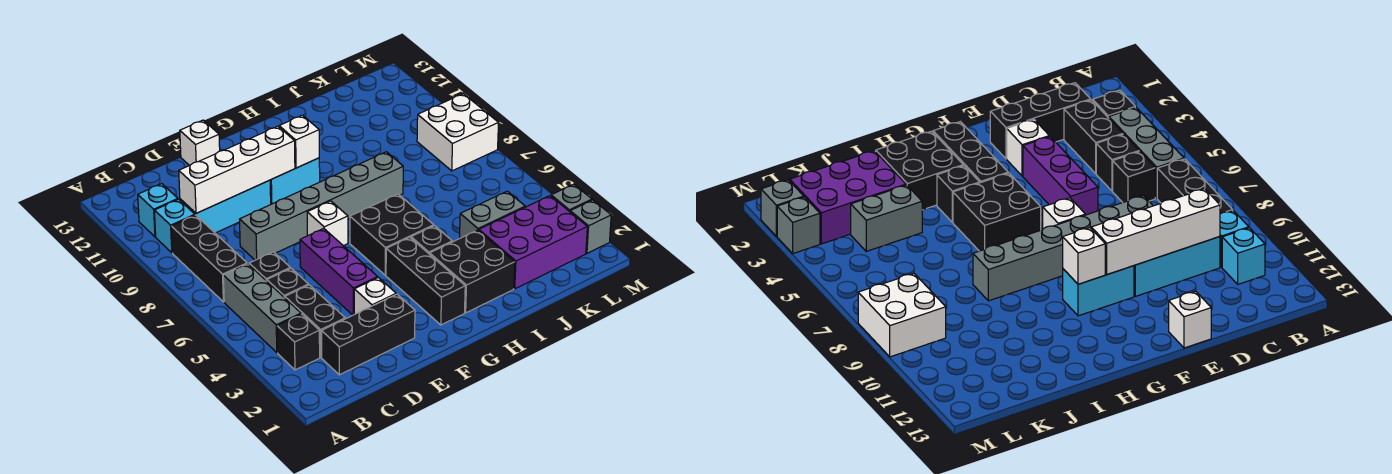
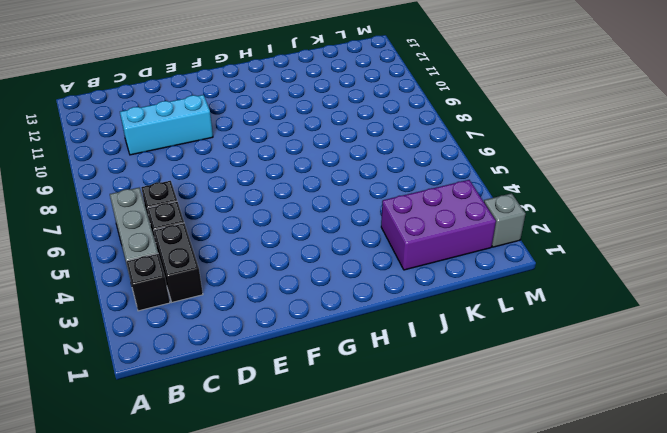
none -> black brick B7:B9 level 1
none -> cyan brick B10 level 1
none -> cyan brick B11 level 1

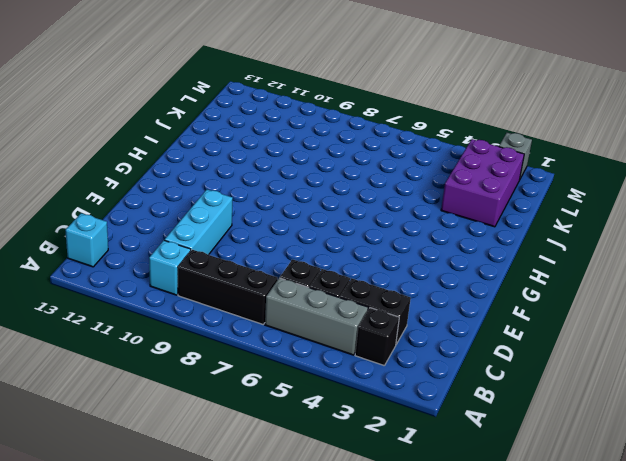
cyan brick B13 level 1 -> cyan brick B11 level 1
none -> black brick C2:E2 level 1
none -> grey brick D8:I8 level 1
none -> white brick E3 level 1

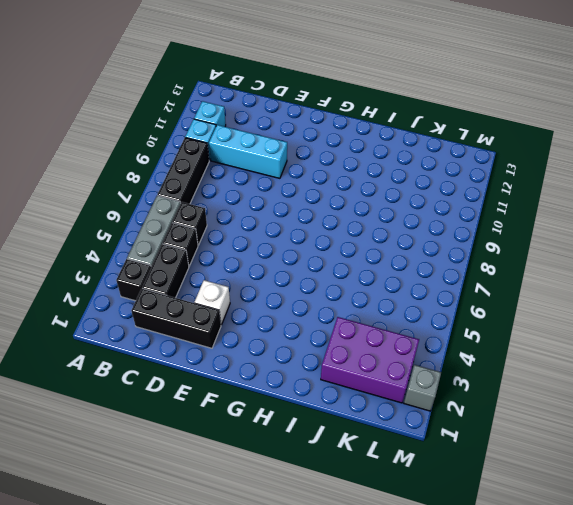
none -> grey brick D8:I8 level 1
none -> purple brick E4:E6 level 1
none -> white brick E13 level 1

